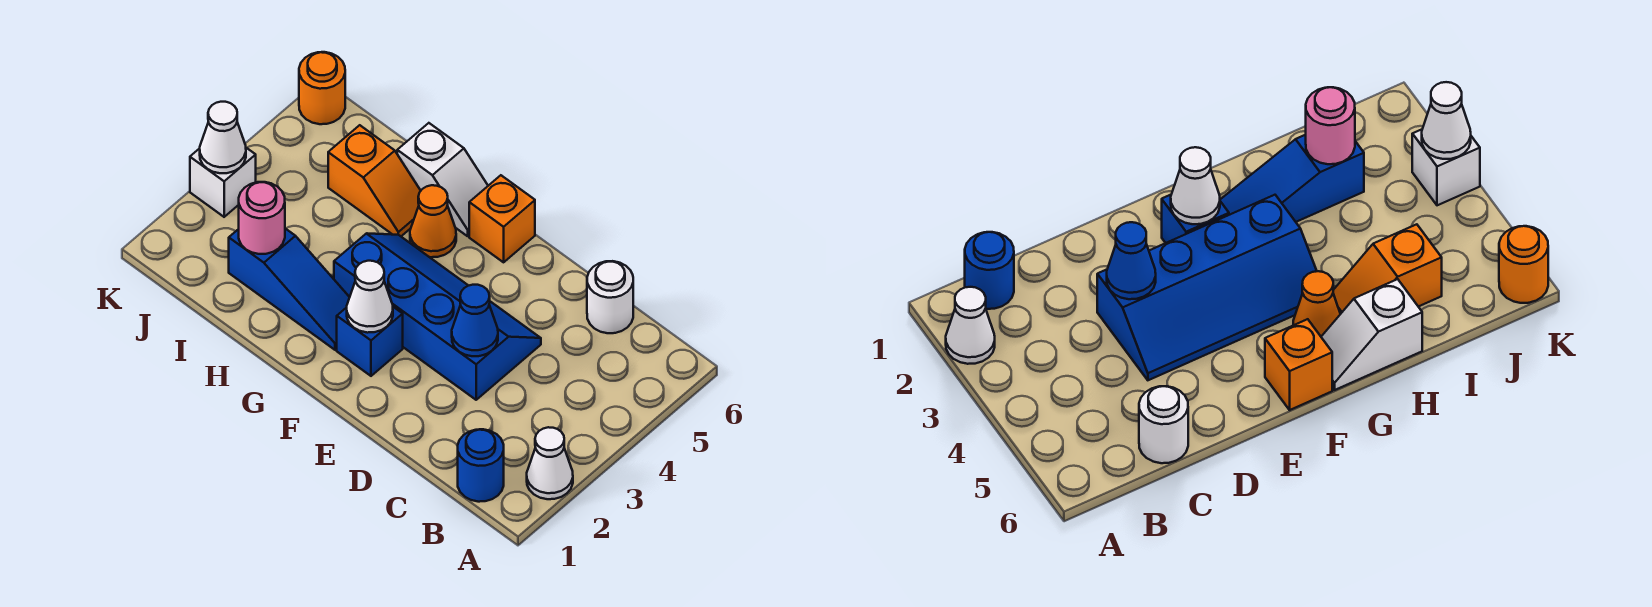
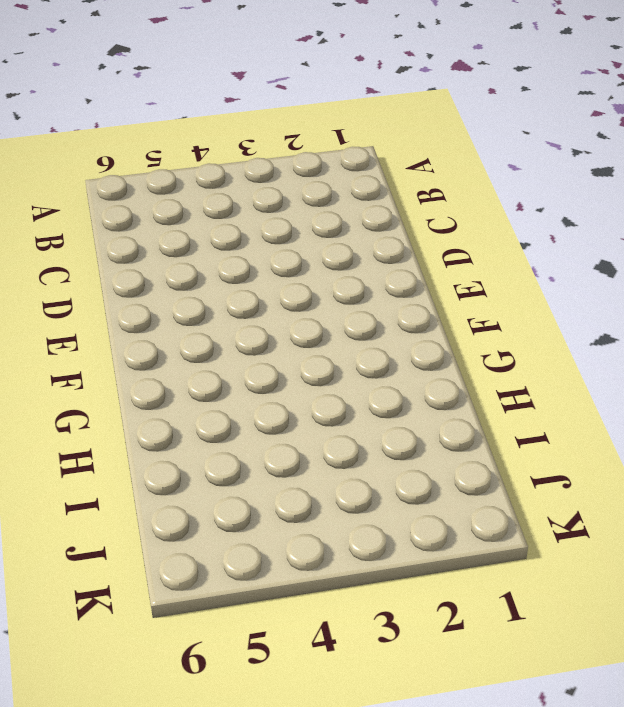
none -> white cone A2 level 1
none -> blue round brick B1 level 1
none -> white round brick C6 level 1

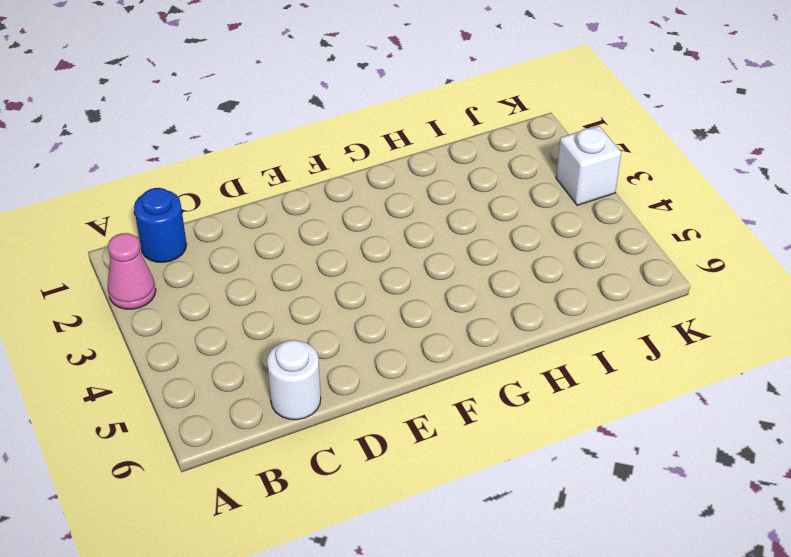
pink cone A2 level 1 -> white cone A2 level 1
none -> blue slope D3:G4 level 1 top 3
none -> blue brick F2 level 1
none -> orange brick F6 level 1

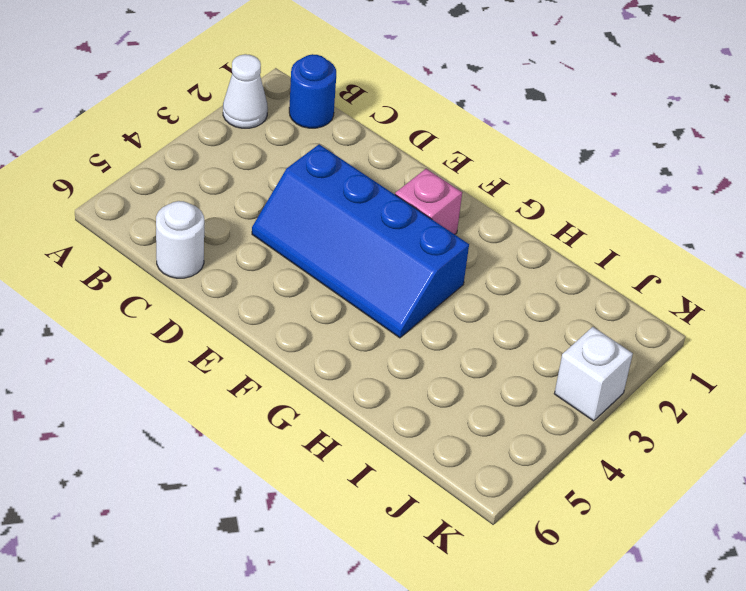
pink brick F2 level 1 -> blue brick F2 level 1
none -> orange brick F6 level 1
none -> blue slope G2:I2 level 1 top I
none -> orange cone G5 level 1

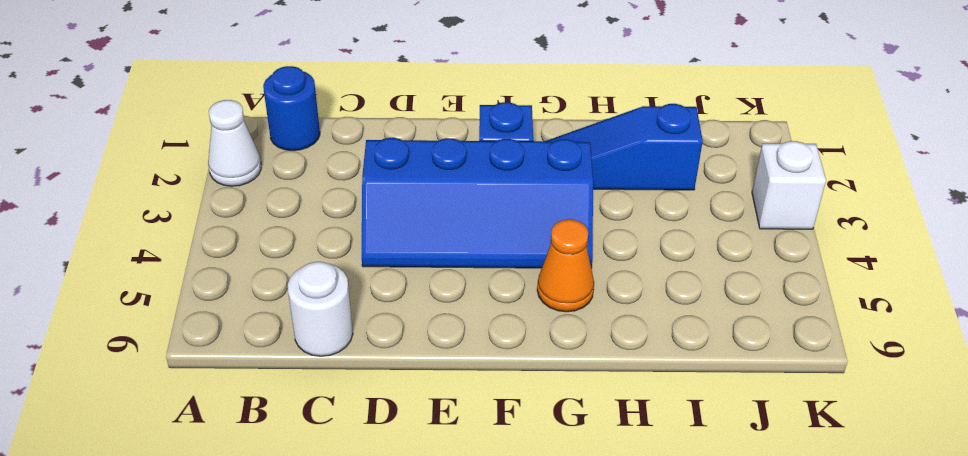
none -> orange brick F6 level 1
none -> white slope G6:H6 level 1 top H
none -> orange slope H5:I5 level 1 top I

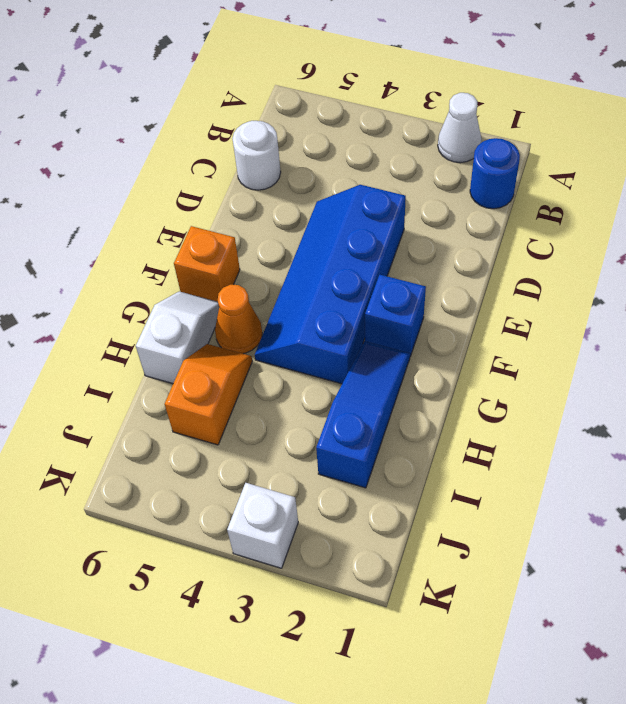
none -> orange round brick K6 level 1
none -> blue cone D3 level 2
none -> white cone F2 level 2

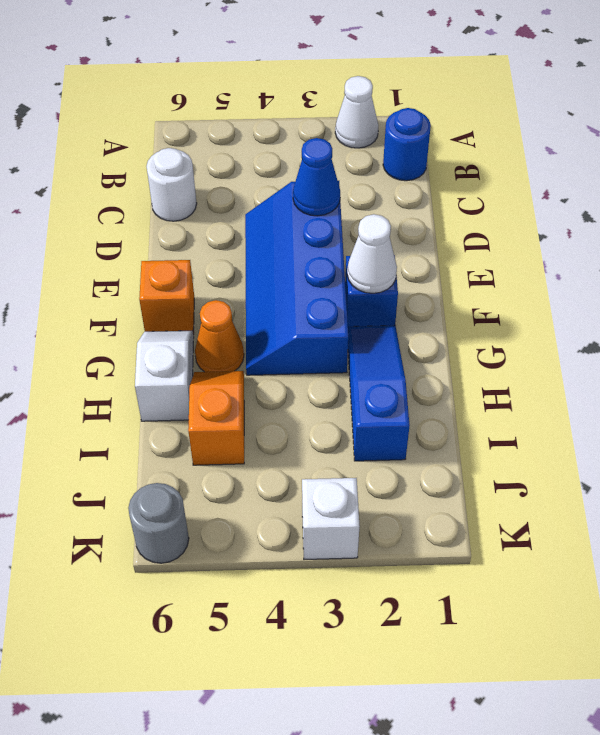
grey round brick K6 level 1 -> orange round brick K6 level 1
none -> pink round brick I2 level 2
none -> white cone K3 level 2

